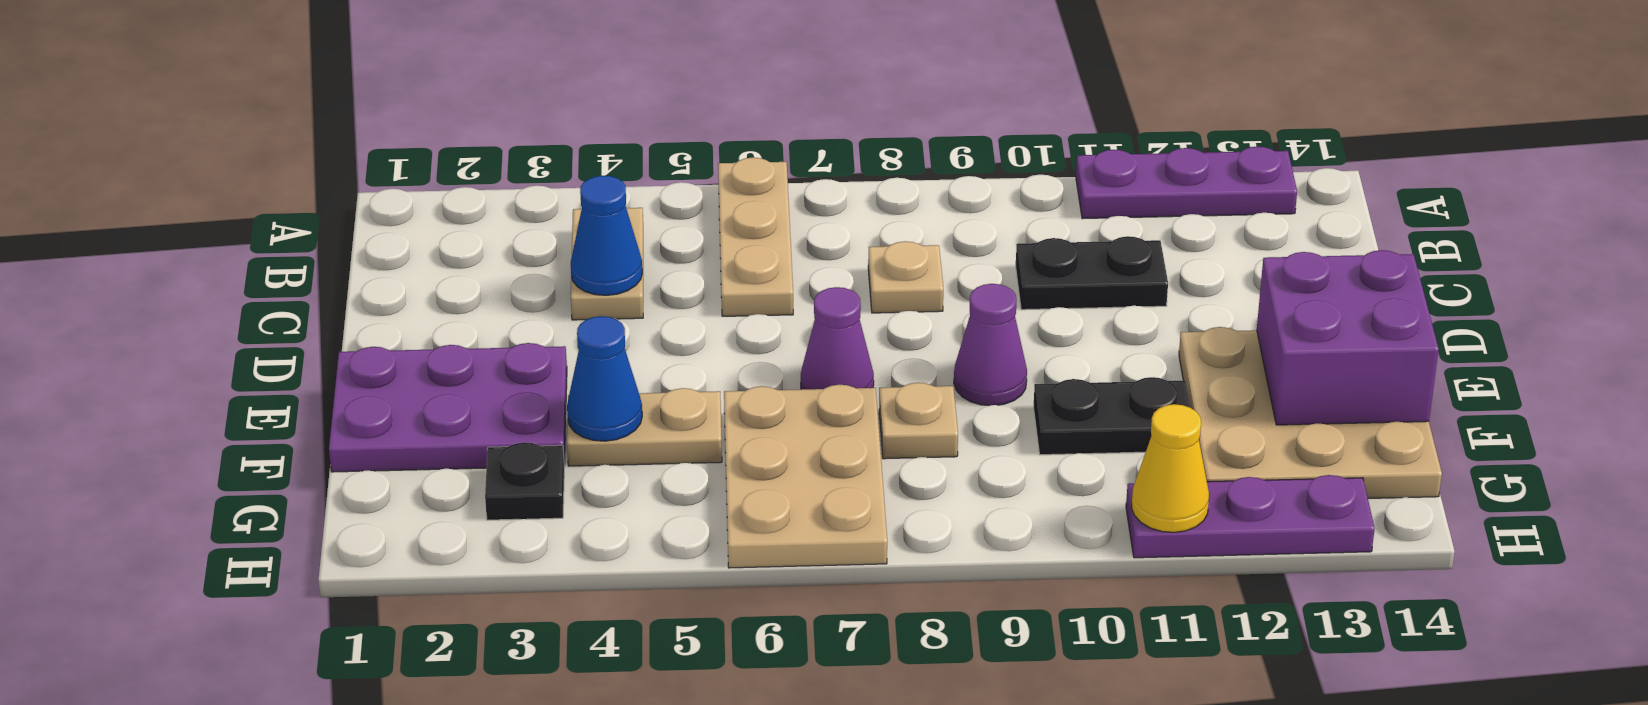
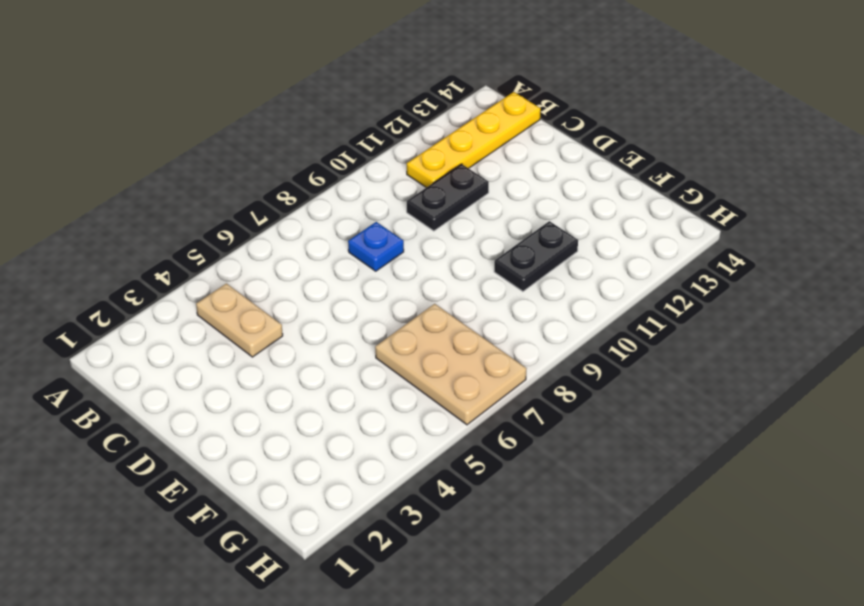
yellow plate B11:B14 level 1 -> none
blue plate C8 level 1 -> tan plate C8 level 1
none -> tan plate A6:C6 level 1
none -> purple plate A11:A13 level 1
none -> purple plate E1:F3 level 1

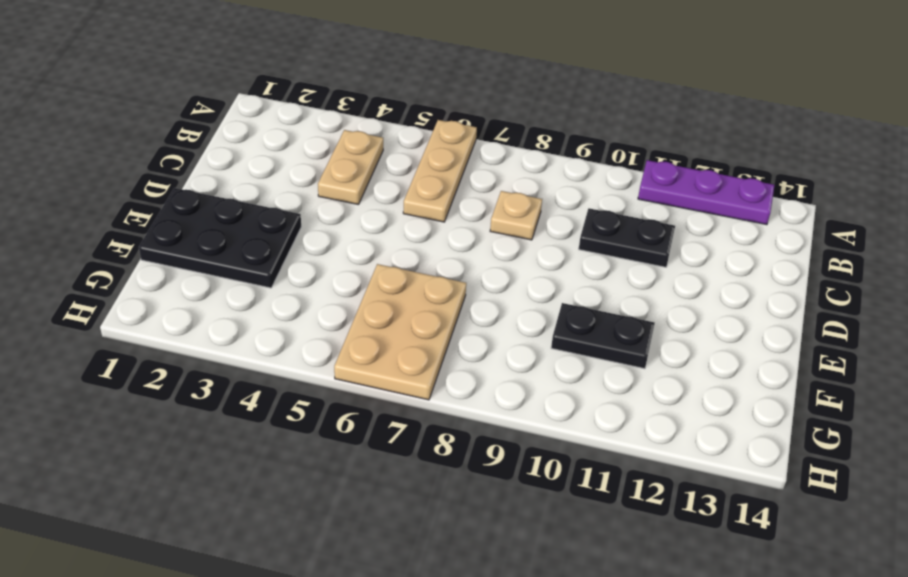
black plate E1:F3 level 1 -> purple plate E1:F3 level 1
none -> purple cone E7 level 1
none -> purple cone E9 level 1
none -> tan plate E12:G14 level 1

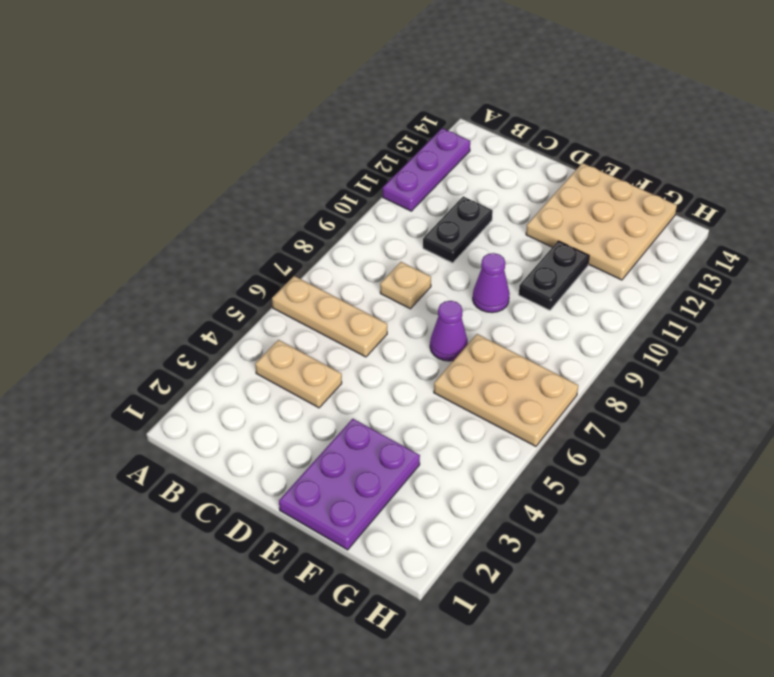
none -> tan plate F4:F5 level 1
none -> tan plate F8 level 1
none -> black plate G3 level 1

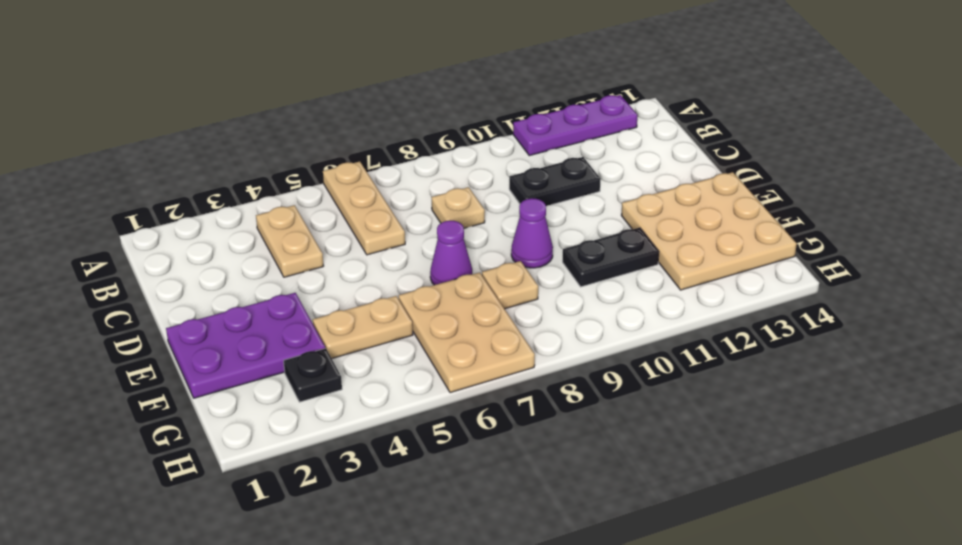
none -> purple plate H11:H13 level 1
none -> blue cone C4 level 2
none -> purple brick E13:F14 level 2

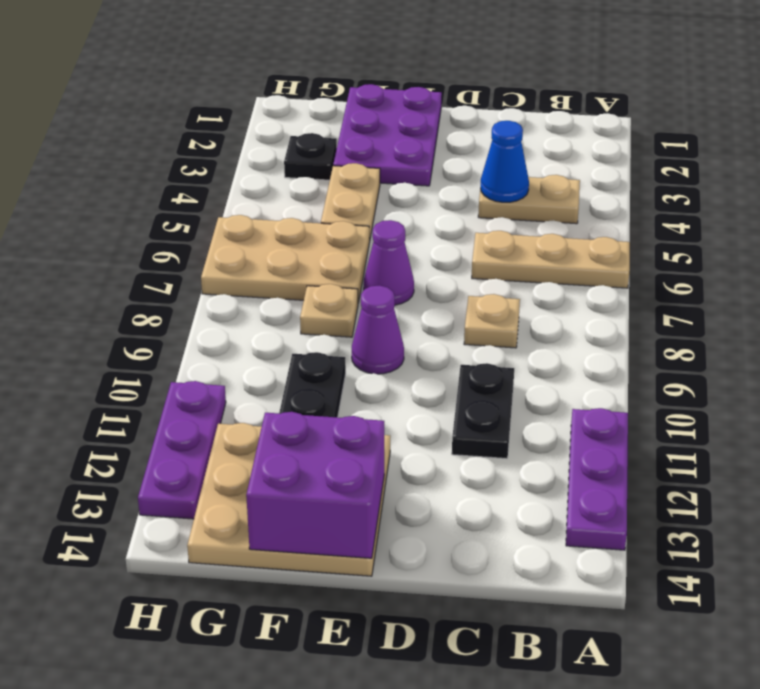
none -> blue cone F4 level 2
none -> yellow cone H11 level 2

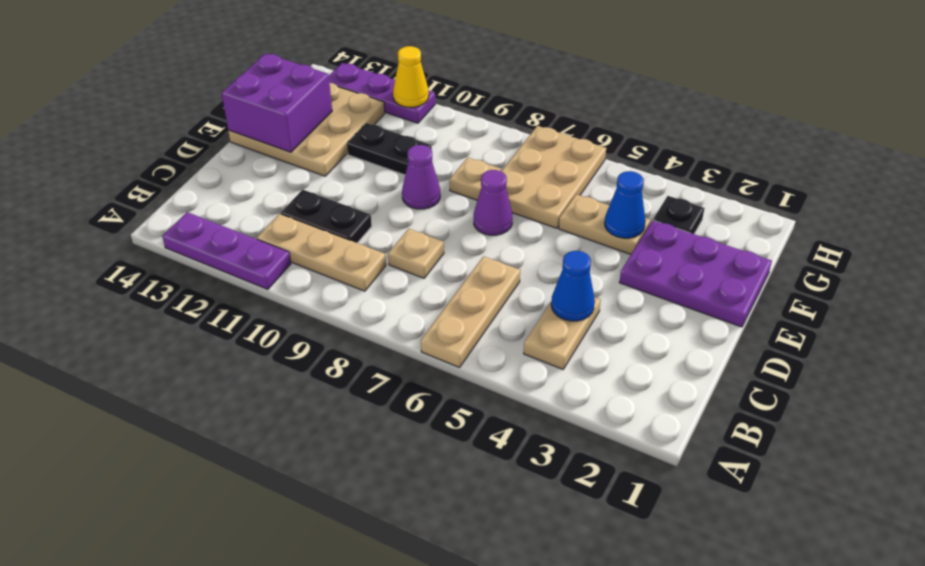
tan plate B9:B11 level 1 -> none

